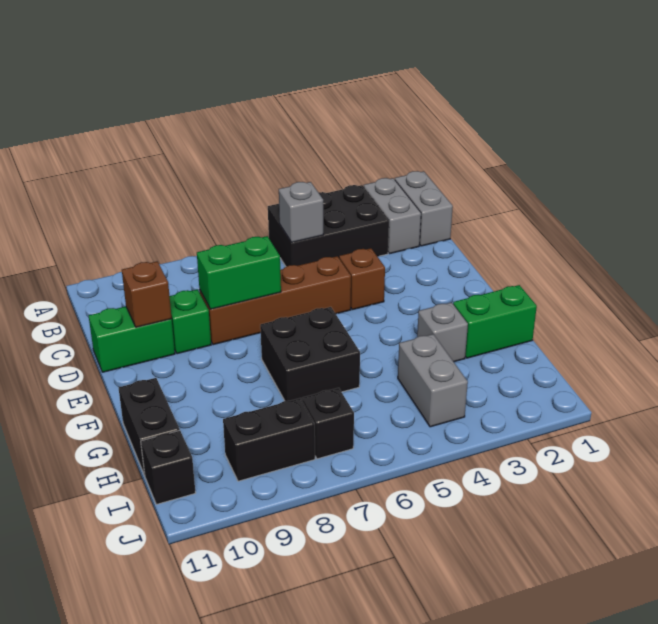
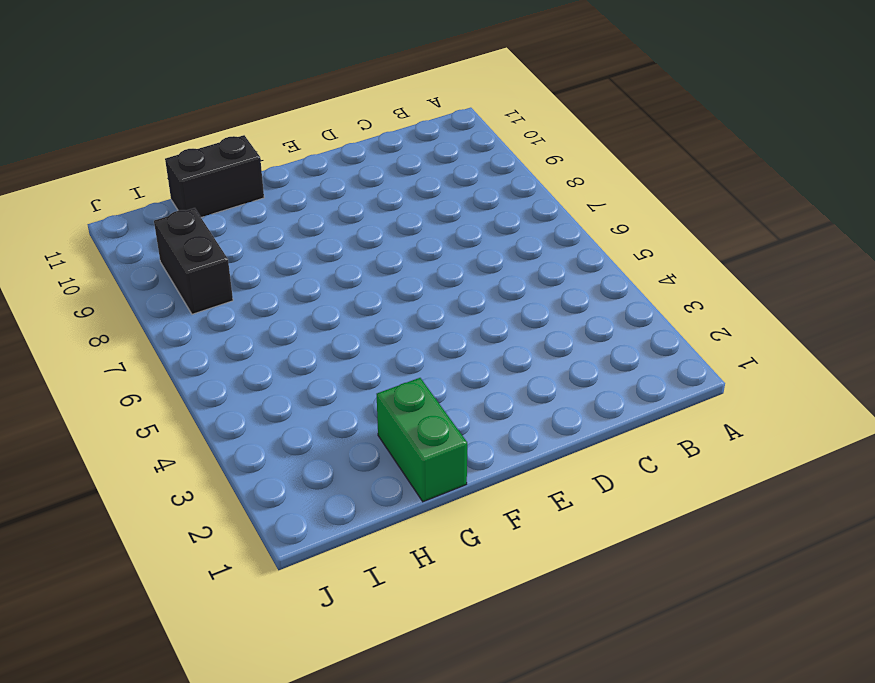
none -> grey brick A1:B1 level 1
none -> grey brick A2:B2 level 1
none -> black brick A3:B5 level 1

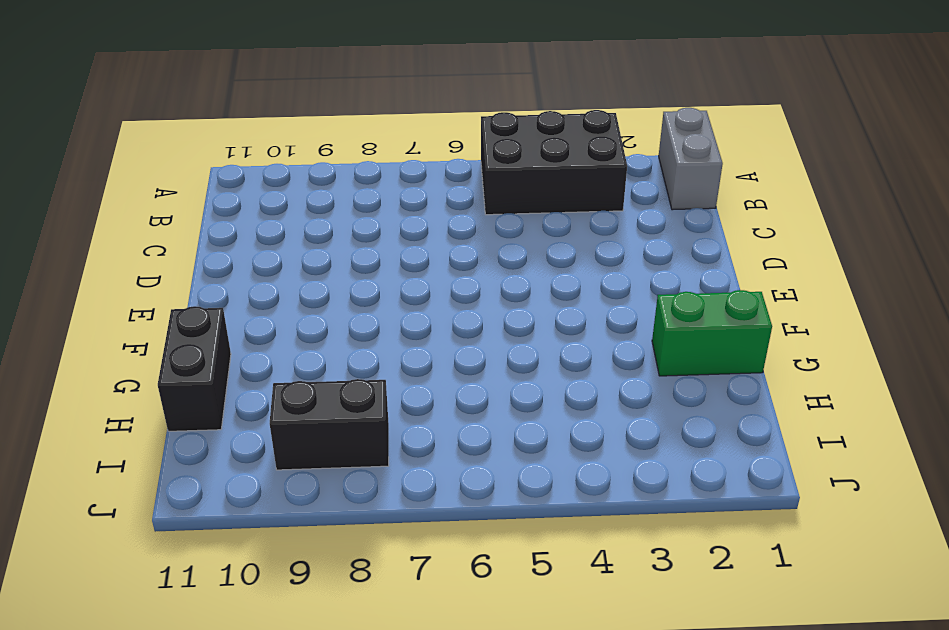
none -> grey brick A2:B2 level 1
none -> brown brick D4 level 1
none -> brown brick D5:D8 level 1

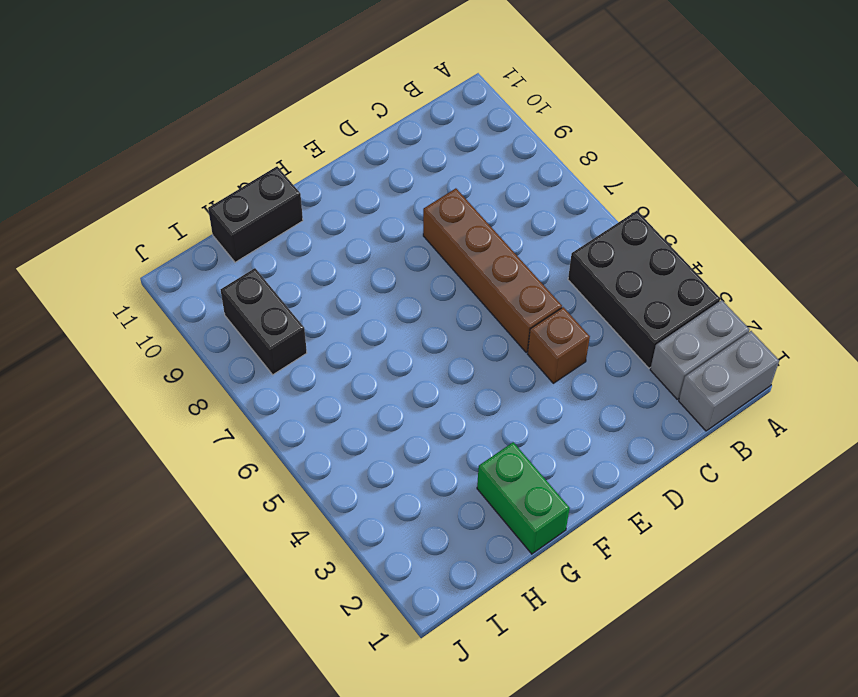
none -> green brick D9 level 1
none -> green brick D10:D11 level 1
none -> black brick F6:G7 level 1

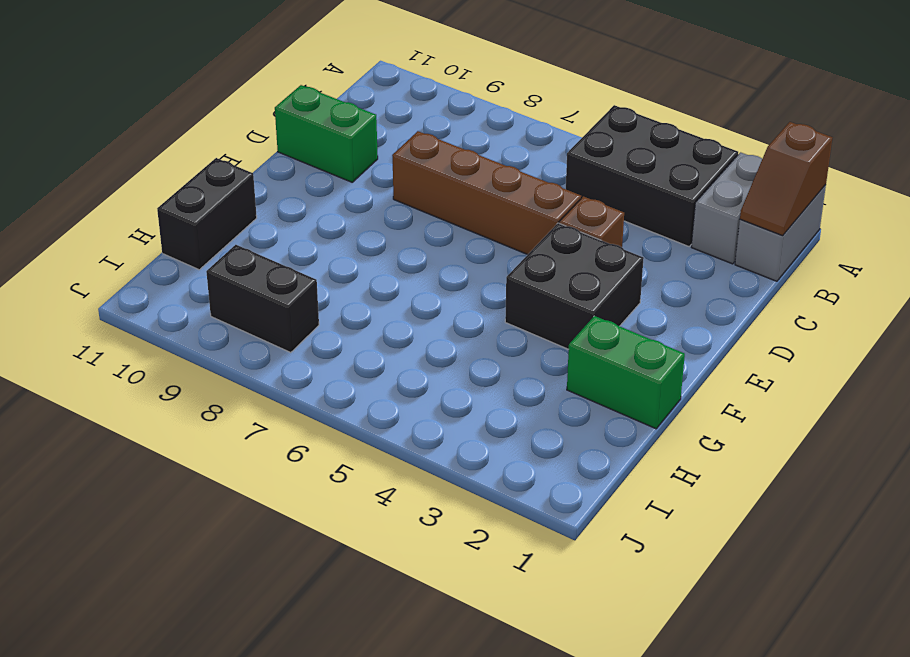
brown slope A1:B1 level 2 top A -> none
black brick E3:F4 level 1 -> black brick F6:G7 level 1
none -> green brick D9 level 1
none -> grey brick G3 level 1
none -> grey brick H4:I4 level 1

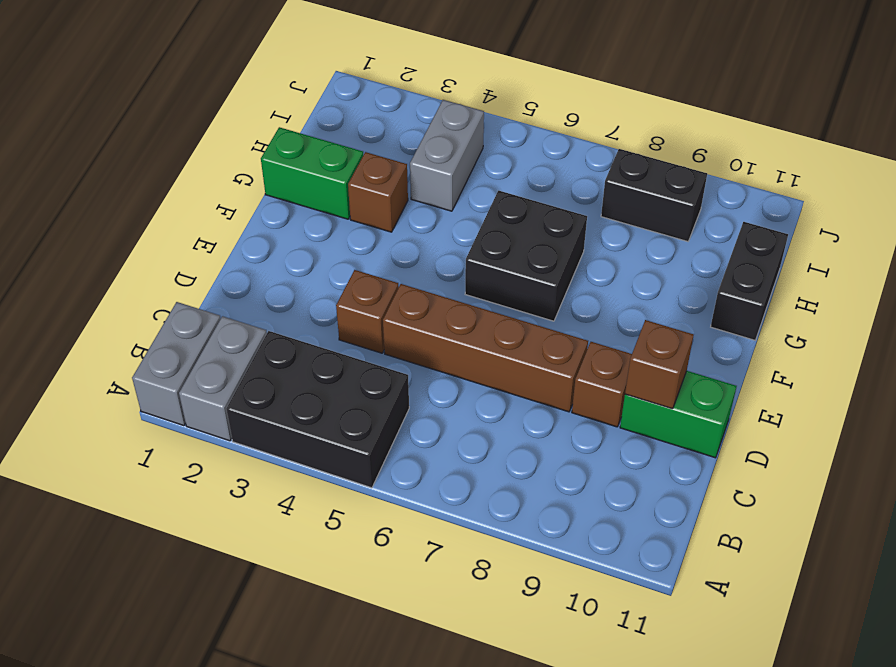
brown brick D9 level 1 -> green brick D9 level 1
brown brick G3 level 1 -> grey brick G3 level 1
none -> black brick I7 level 1
none -> black brick I11 level 1
none -> grey brick B5 level 2

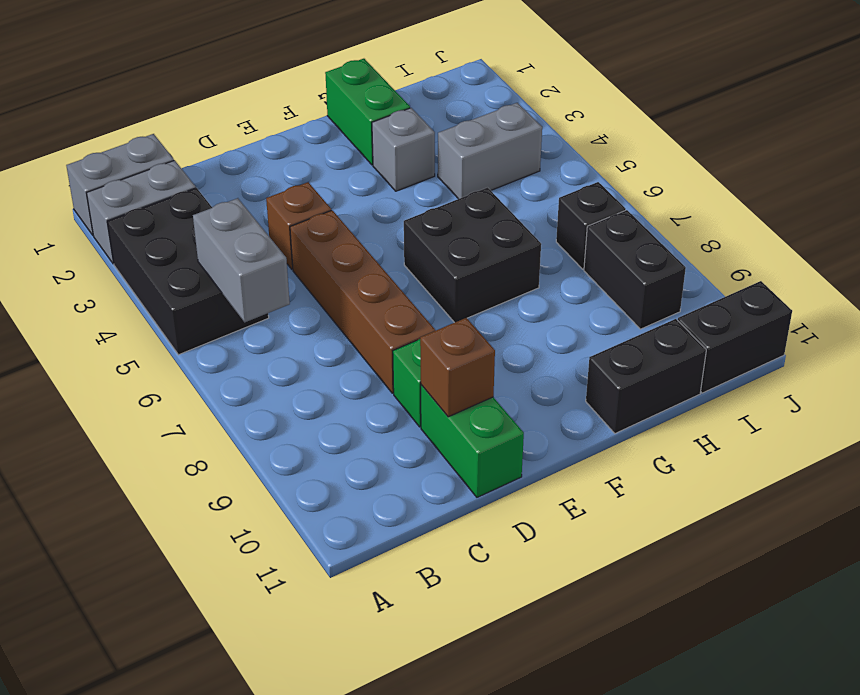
grey brick B5:B6 level 2 -> grey brick B5 level 2
black brick I11:J11 level 1 -> black brick I11 level 1
none -> green brick D7:D8 level 2

